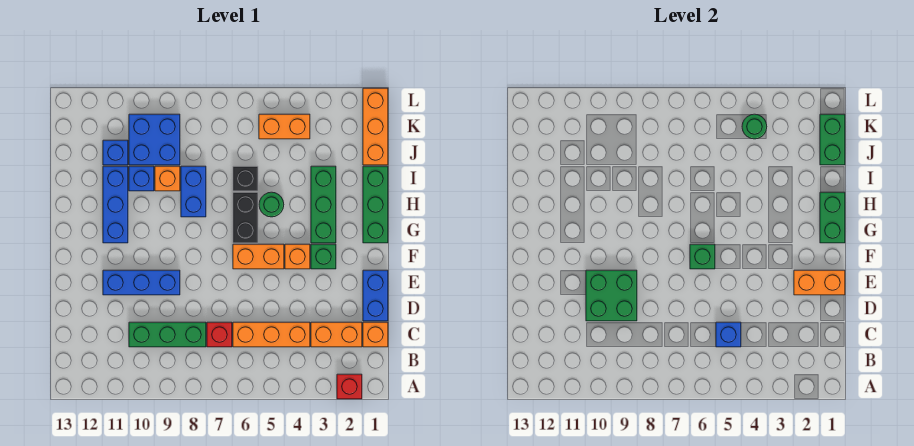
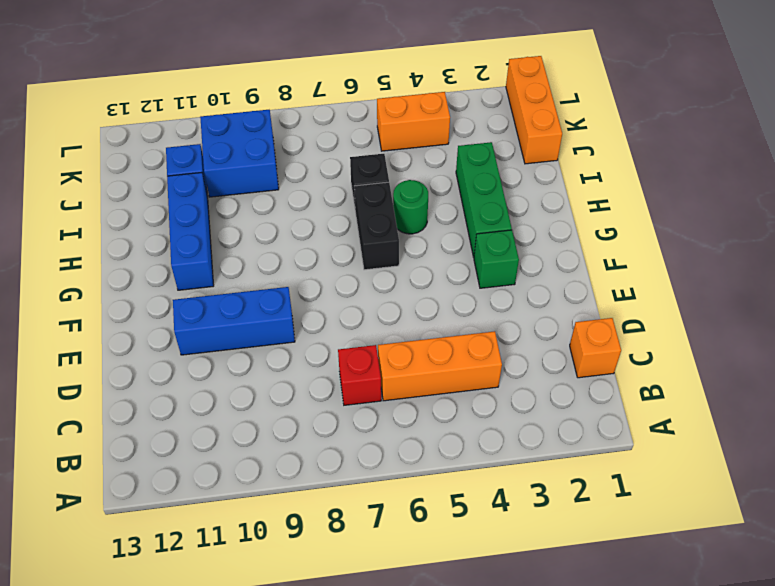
none -> red brick A2 level 1
none -> orange brick C2:C3 level 1
none -> green brick C8:C10 level 1
none -> blue brick D1:E1 level 1

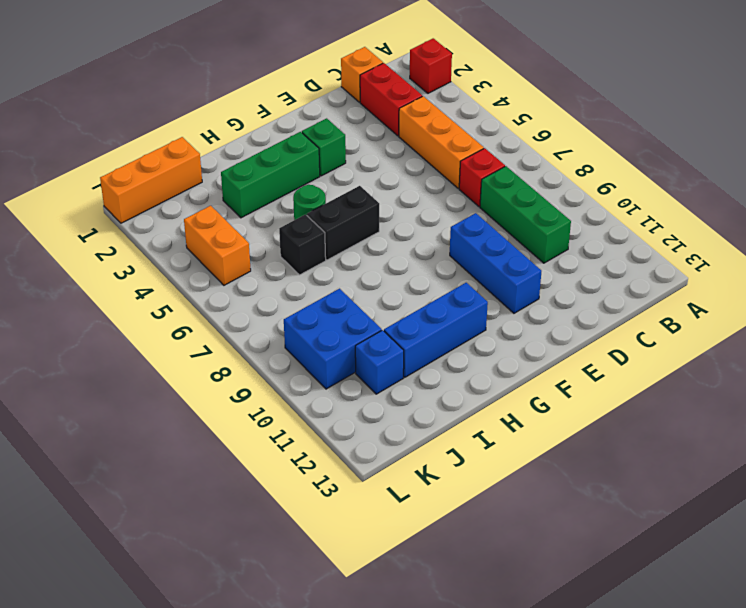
red brick C2:C3 level 1 -> orange brick C2:C3 level 1
none -> blue brick D1:E1 level 1
none -> orange brick F4 level 1
none -> orange brick F5:F6 level 1
none -> green brick G1:I1 level 1

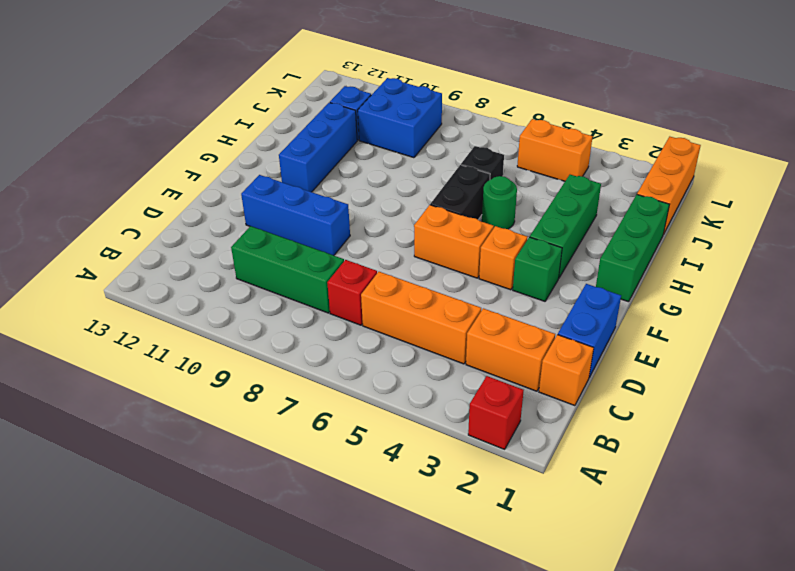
none -> blue brick H8:I8 level 1
none -> orange brick I9 level 1
none -> blue brick I10 level 1
none -> blue brick C5 level 2

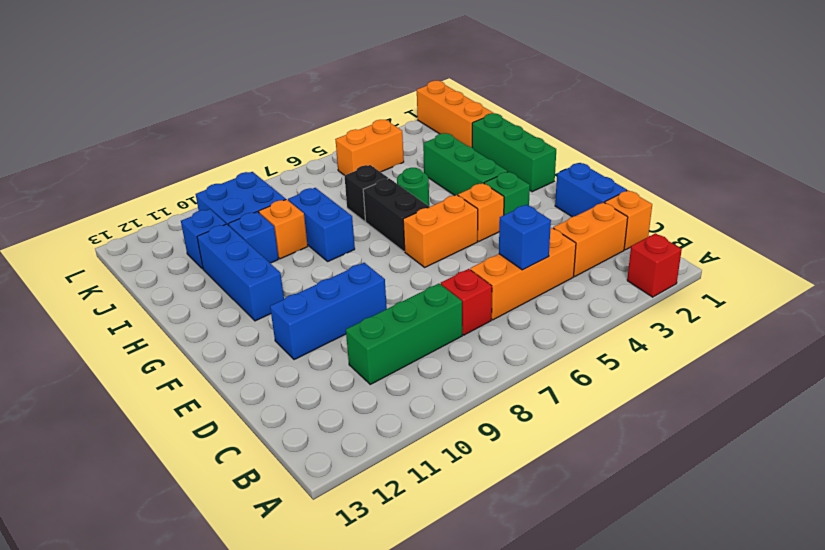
none -> green brick D9:E10 level 2
none -> orange brick E1:E2 level 2
none -> green brick F6 level 2
none -> green brick G1:H1 level 2

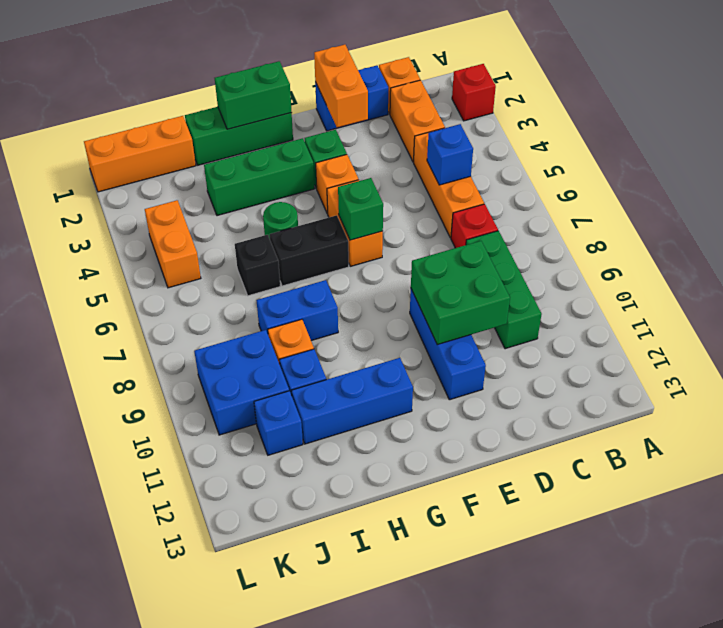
none -> green brick J1:K1 level 2
none -> green round brick K4 level 2

